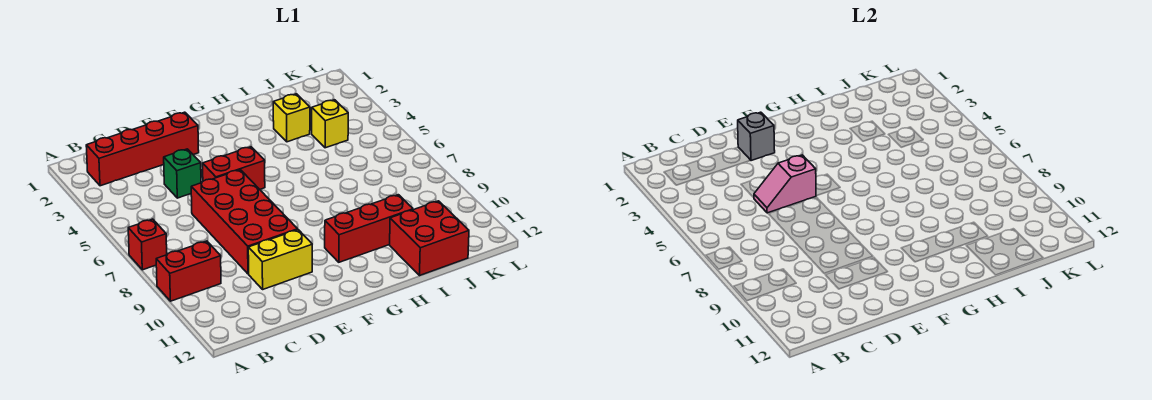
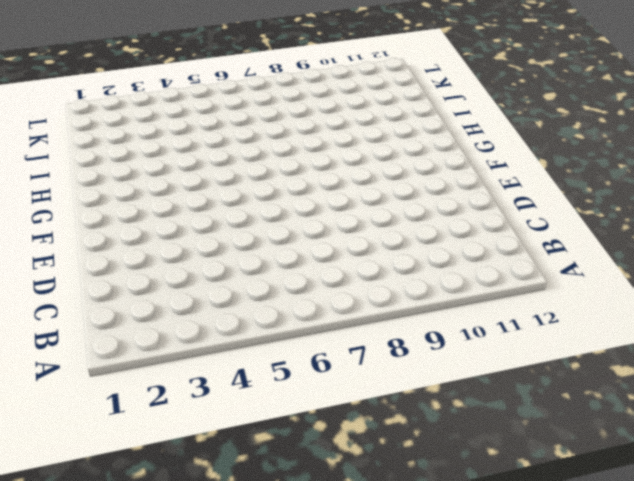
none -> red brick A7 level 1
none -> red brick A9:B9 level 1
none -> red brick B2:E2 level 1

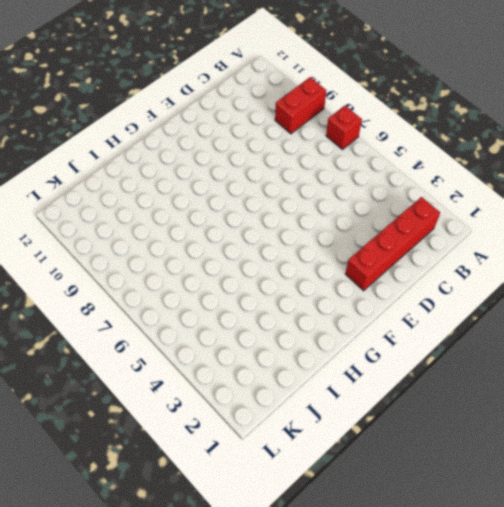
none -> green brick D4 level 1
none -> red brick D6:E9 level 1
none -> yellow brick D10:E10 level 1

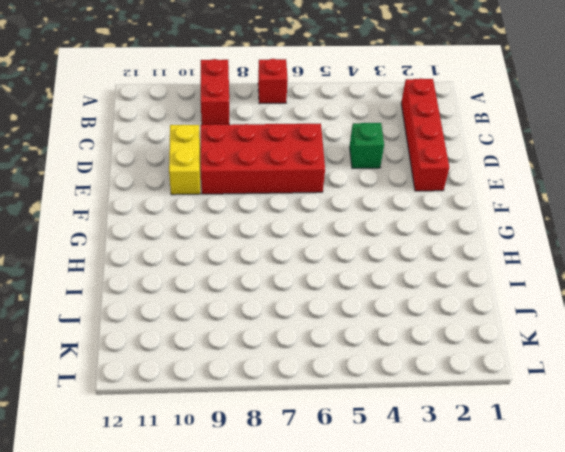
none -> red brick E5:F5 level 1
none -> red brick G10:I10 level 1
none -> yellow brick I3 level 1

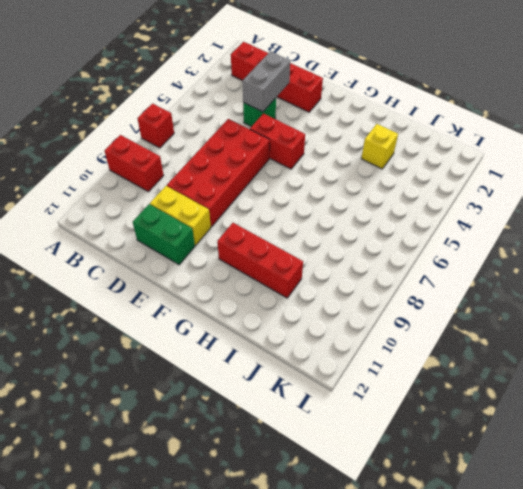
grey brick D3:D4 level 2 -> none
green brick D11:E11 level 1 -> none
none -> red brick I11:J12 level 1
none -> yellow brick J4 level 1
none -> pink slope D5:E5 level 2 top E

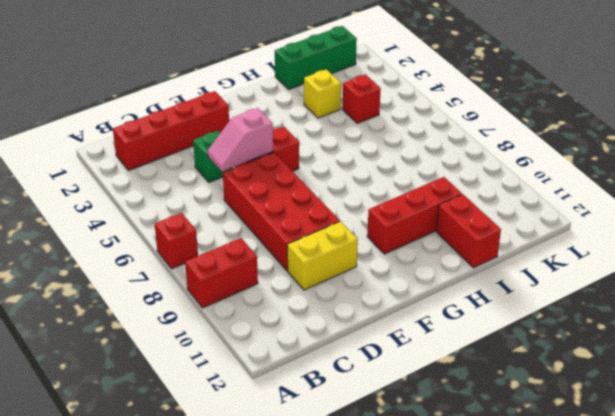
green brick I1:K1 level 1 -> none
red brick I11:I12 level 1 -> red brick I11:J12 level 1
red brick J4 level 1 -> yellow brick J4 level 1
none -> grey brick E2 level 2

